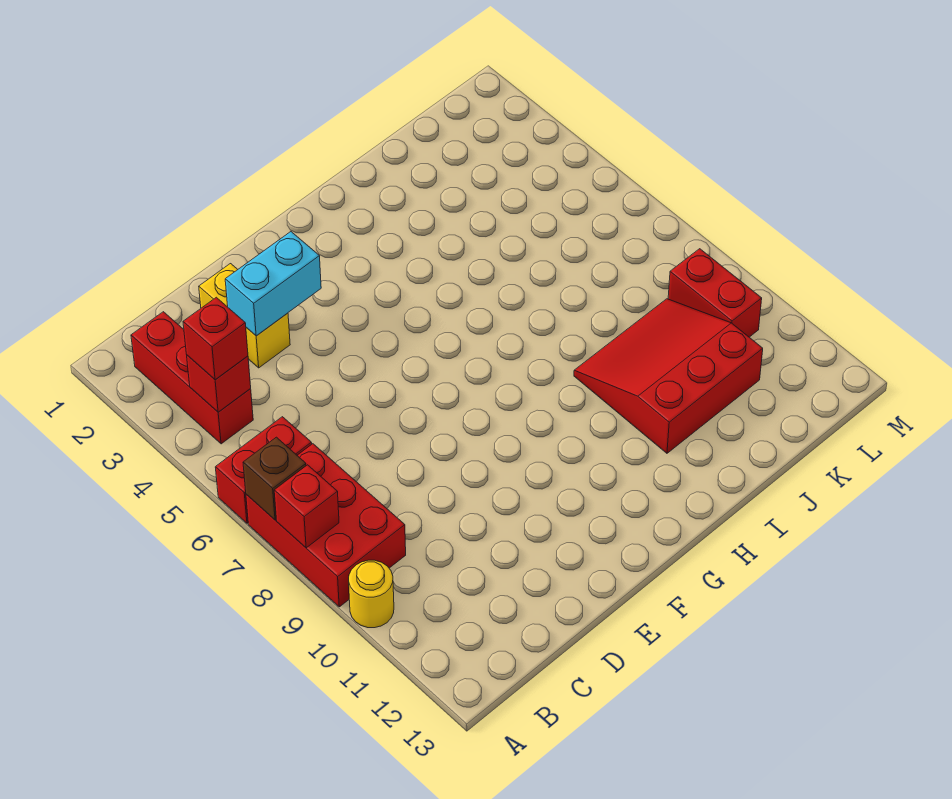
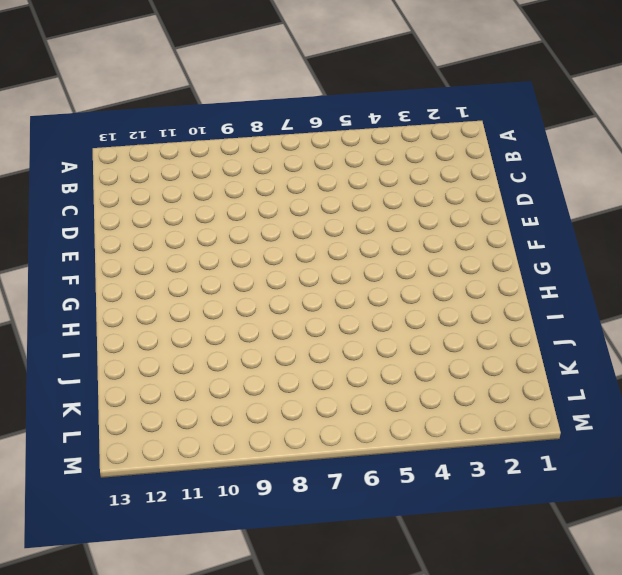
none -> red brick A6:B6 level 1
none -> red brick A7:B9 level 1
none -> yellow round brick A10 level 1

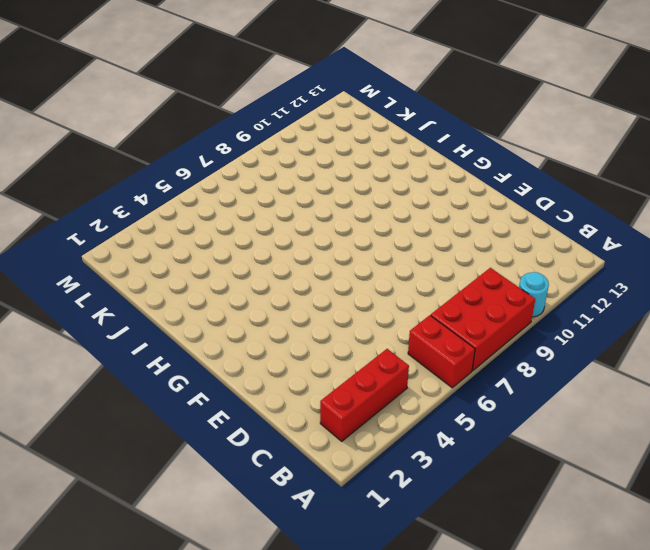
cyan round brick A10 level 1 -> yellow round brick A10 level 1
none -> yellow brick D2:D3 level 1
none -> red slope I9:K11 level 1 top 11
none -> red brick L9:L10 level 1

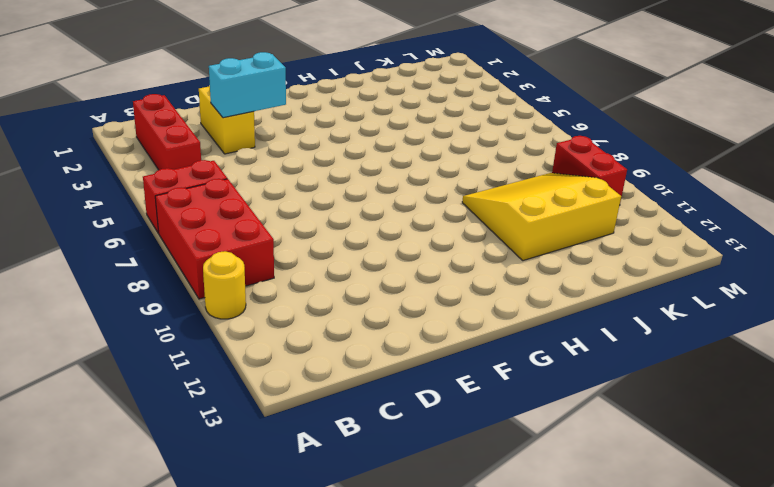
yellow slope I9:K11 level 1 top 11 -> red slope I9:K11 level 1 top 11
none -> brown brick A7 level 2
none -> red brick A8 level 2
none -> red brick B4 level 2

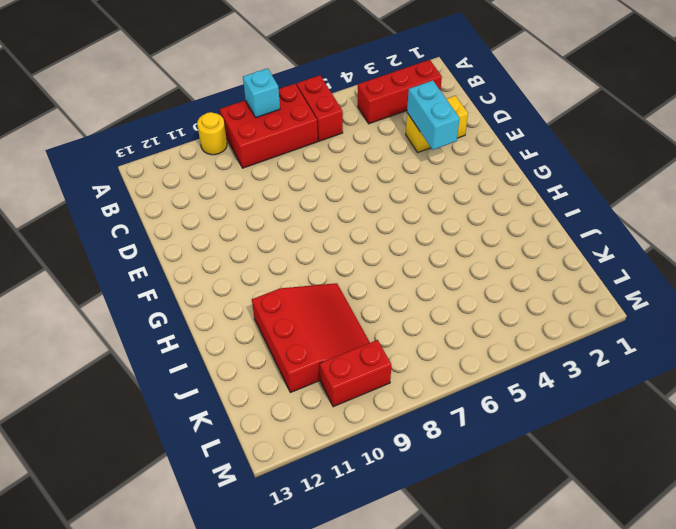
cyan brick A8 level 2 -> red brick A8 level 2
none -> brown brick A7 level 2
none -> red brick B4 level 2
none -> red brick B4 level 3

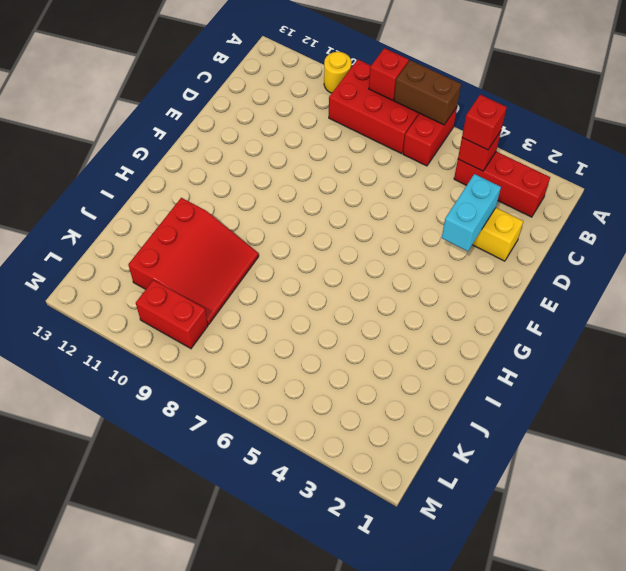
brown brick A6:A7 level 2 -> brown brick A7 level 2

